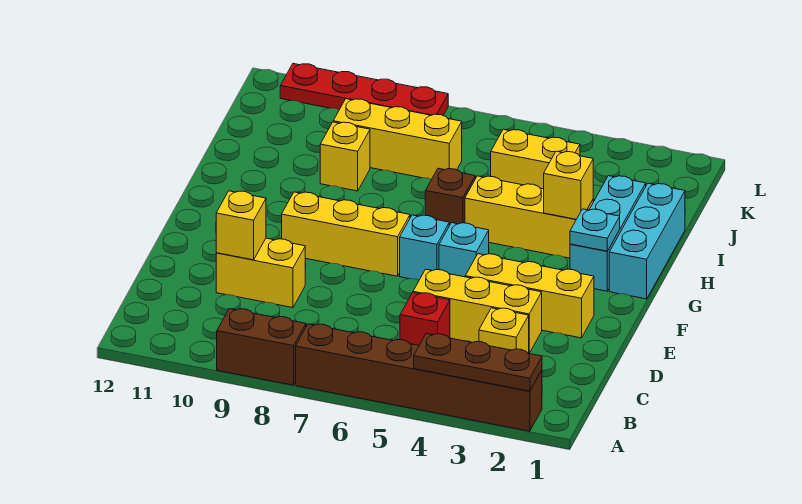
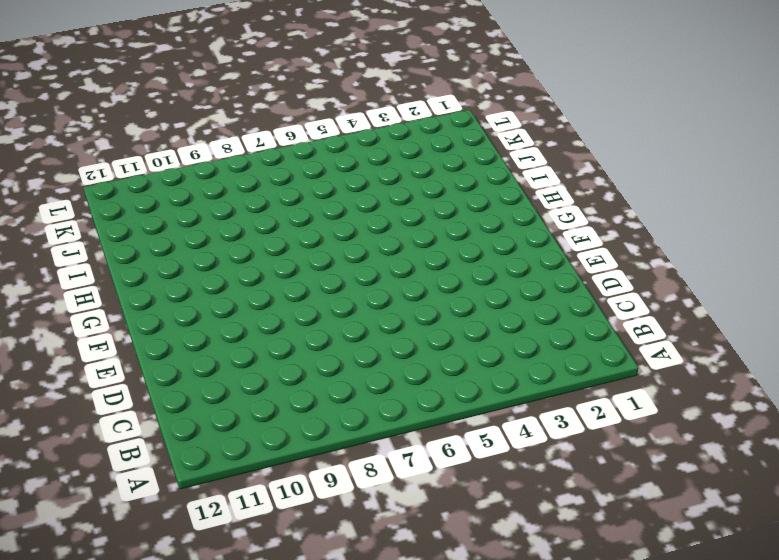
none -> brown brick A2:A7 level 1
none -> brown brick A8:A9 level 1
none -> yellow brick C3 level 1

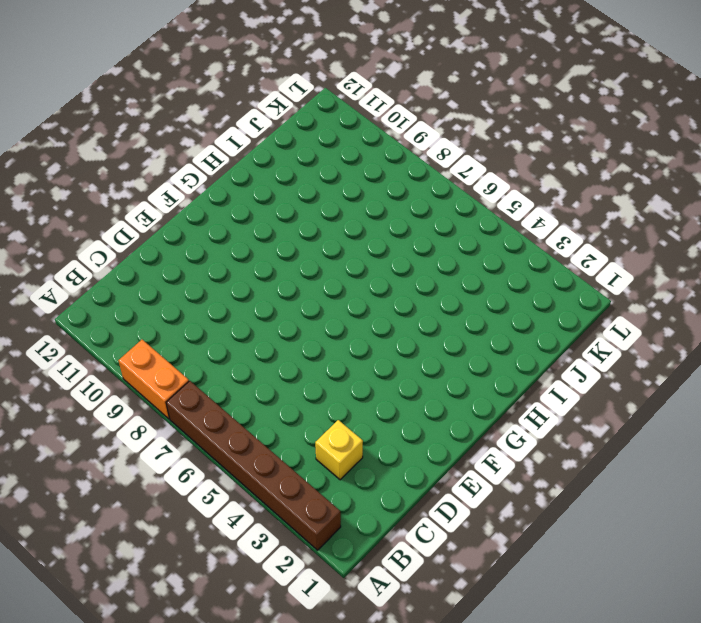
orange brick A8:A9 level 1 -> brown brick A8:A9 level 1
none -> red brick C5 level 1
none -> yellow brick D3:D5 level 1
none -> yellow brick D9:D10 level 1

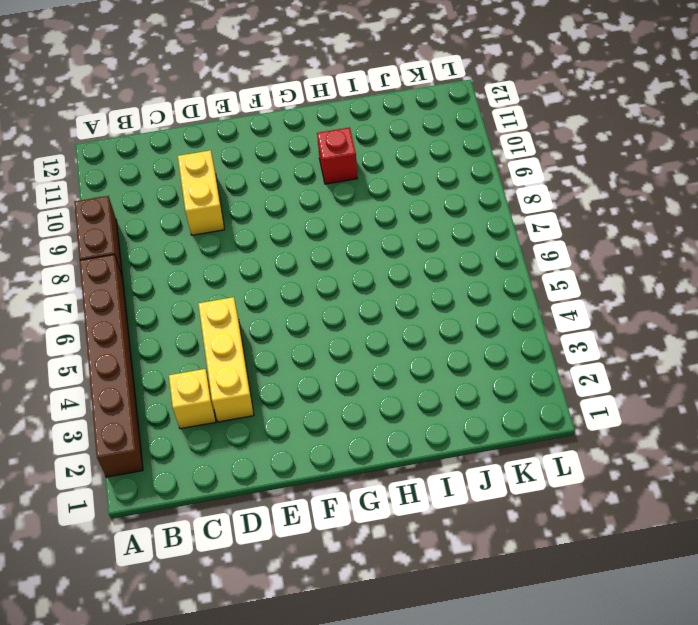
red brick H10 level 1 -> red brick C5 level 1
none -> yellow brick E2:E4 level 1
none -> cyan brick F5 level 1
none -> cyan brick F6 level 1

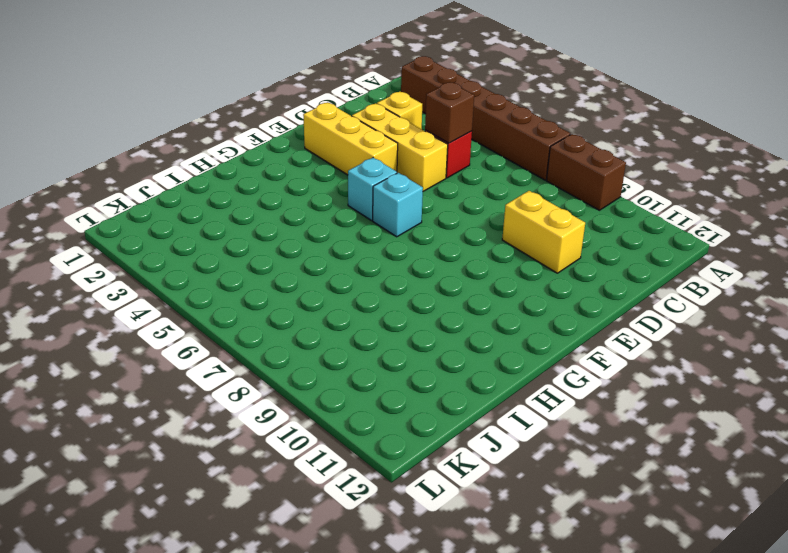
brown brick C5 level 2 -> brown brick H6 level 1
none -> yellow brick F7:F9 level 1
none -> cyan brick G1:I1 level 1
none -> cyan brick G2:I2 level 1

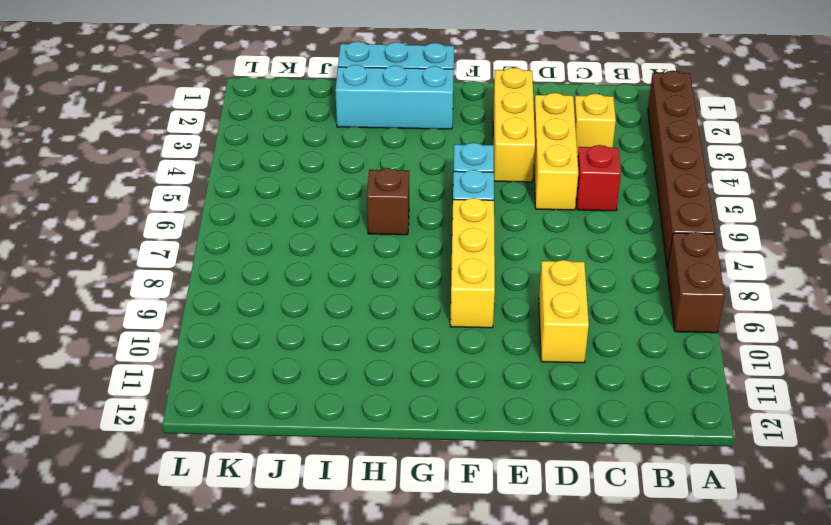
none -> yellow brick H3:H5 level 1
none -> yellow brick I9 level 1
none -> yellow brick J4:J5 level 1

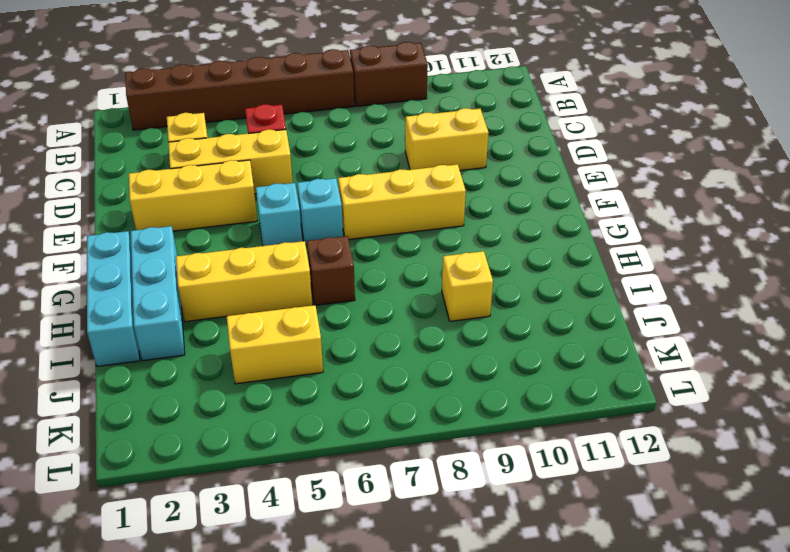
none -> yellow brick J7:J9 level 1
none -> red plate L8:L11 level 1
none -> brown plate A2:A4 level 2

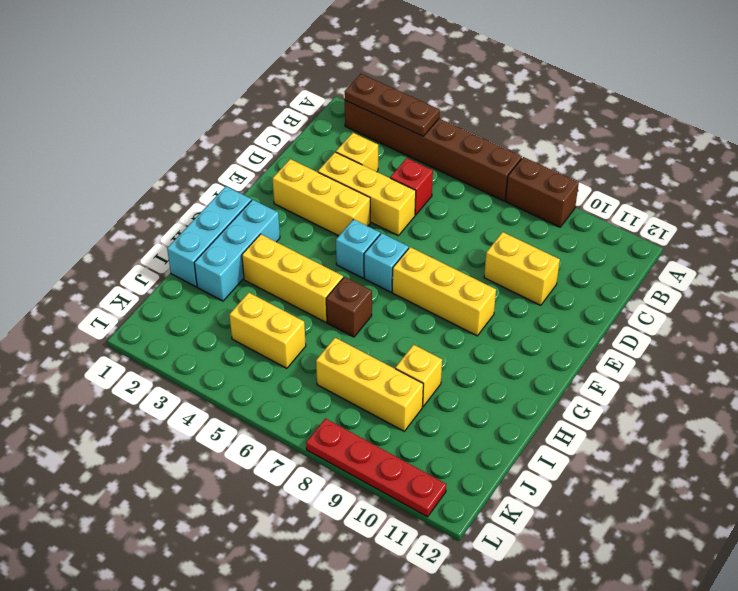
none -> yellow brick D10 level 2
none -> cyan plate G2 level 2
none -> yellow brick H3 level 2

